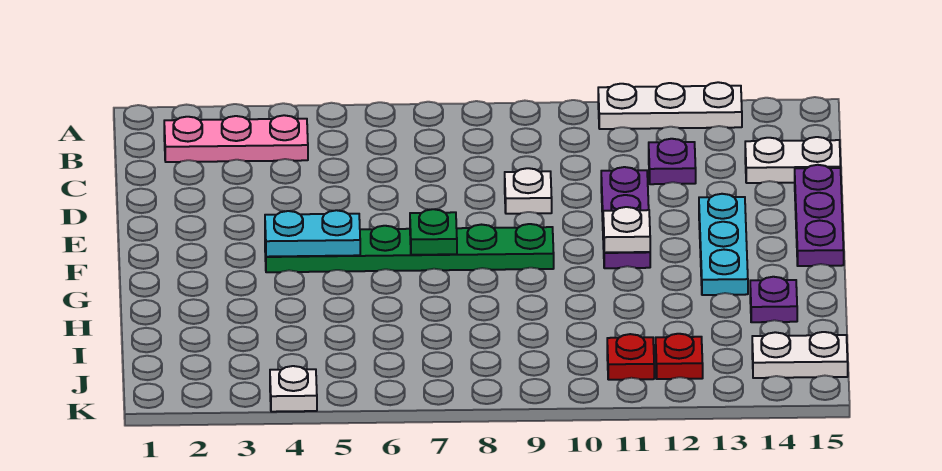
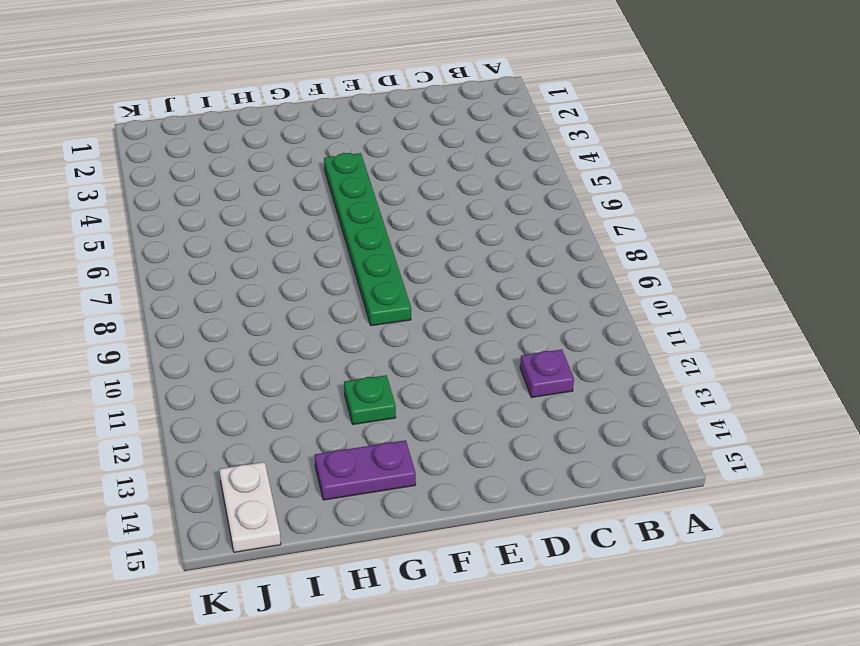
green plate G12 level 1 -> green plate F7 level 2
purple plate G14:H14 level 1 -> purple plate H14 level 1
none -> white plate A11:A13 level 1
none -> pink plate B2:B4 level 1
none -> white plate C14:C15 level 1

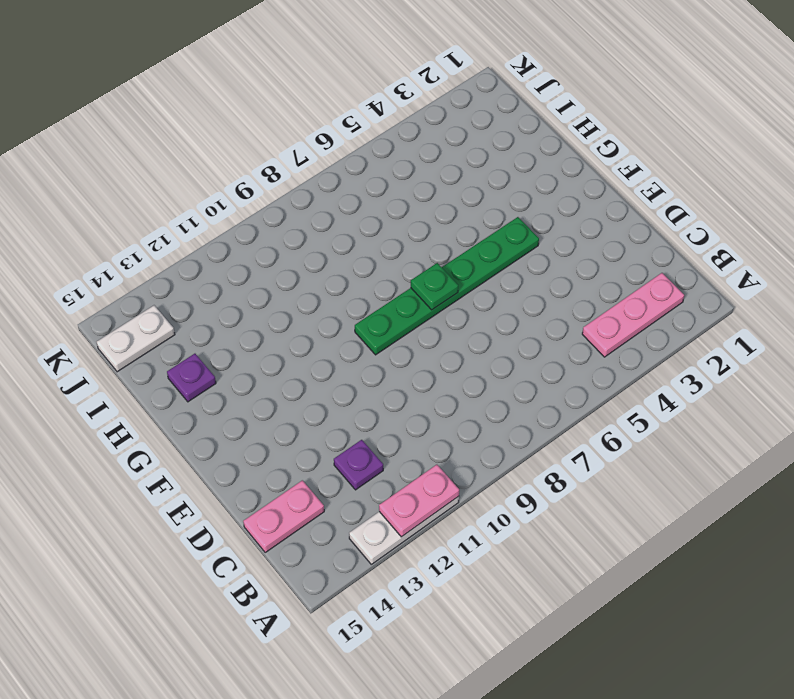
pink plate A11:A12 level 2 -> none
pink plate C14:C15 level 1 -> white plate C14:C15 level 1
none -> white plate D9 level 1
none -> purple plate D11:F11 level 1
none -> purple plate D15:F15 level 1

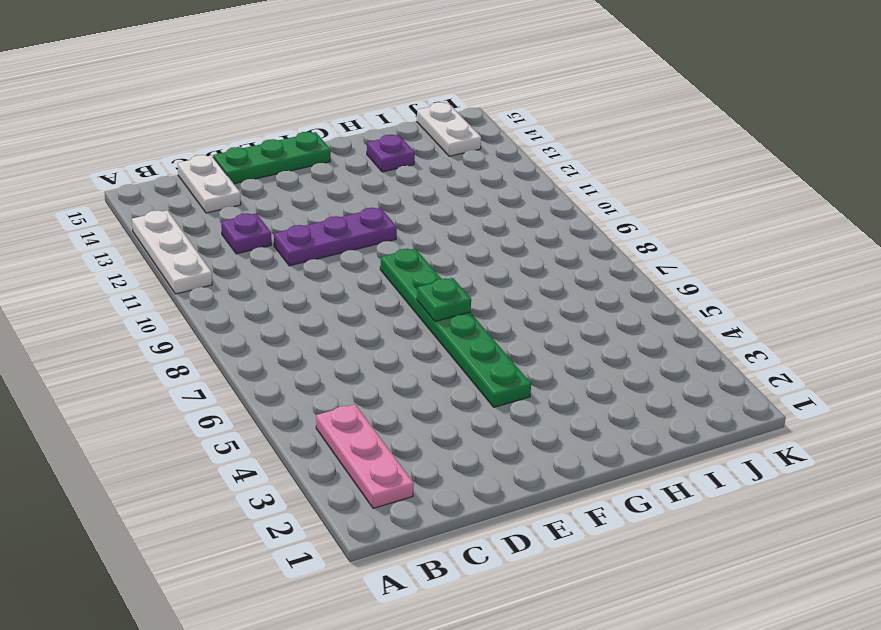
green plate D15:F15 level 1 -> purple plate D15:F15 level 1
none -> white plate D9 level 1
none -> cyan plate E13:G13 level 1
none -> red plate J11 level 1

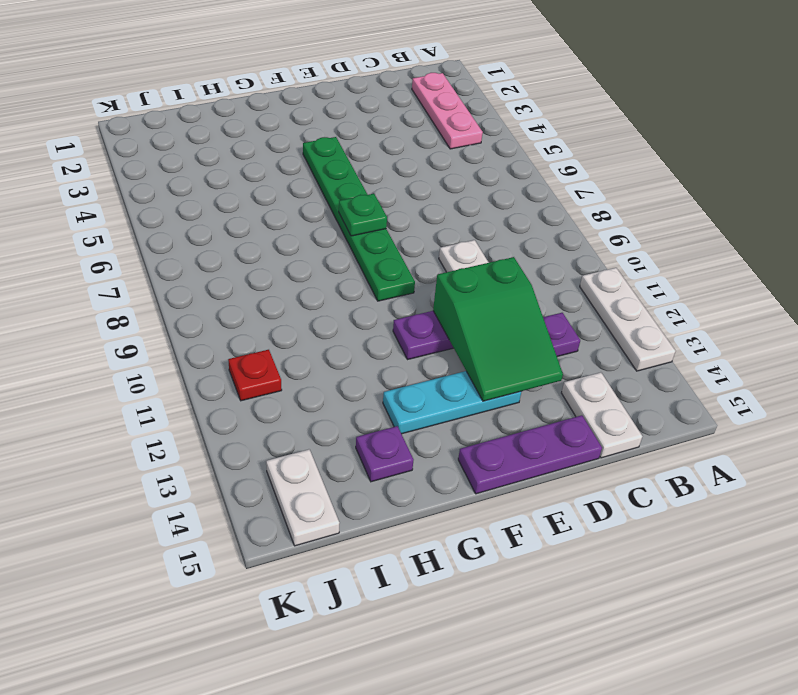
green slope D11:E13 level 2 top 11 -> none
none -> red plate J12 level 1
none -> white plate K4 level 1
none -> cyan plate F4:F5 level 2

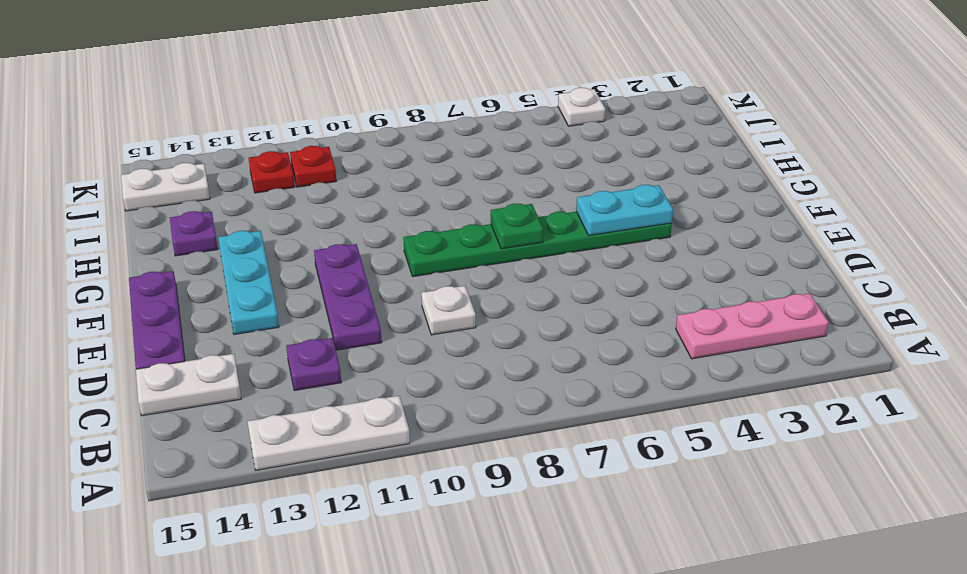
none -> white plate F11 level 2

